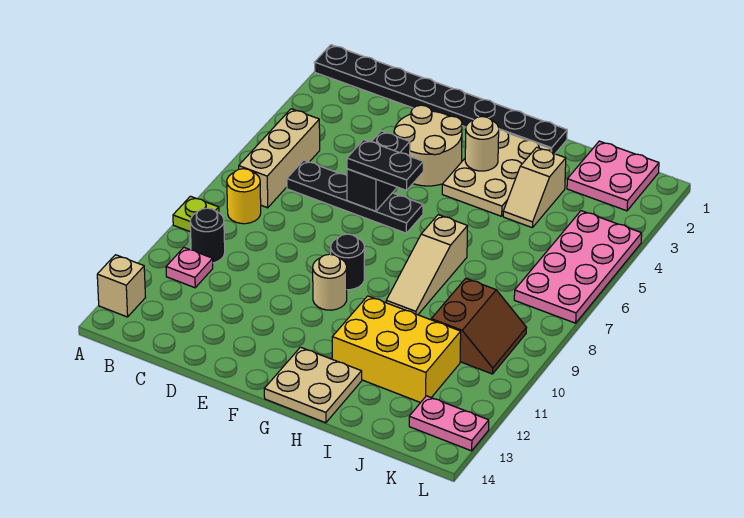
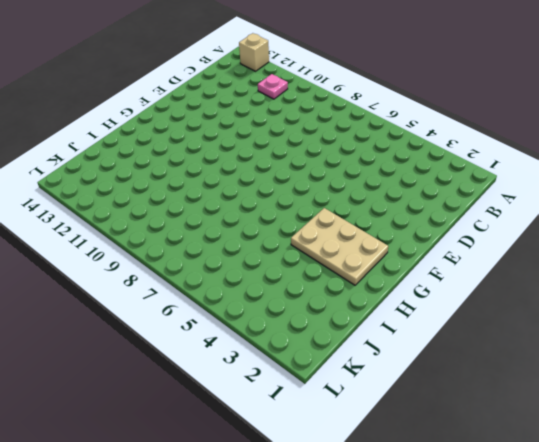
none -> black plate A1:H1 level 1
none -> lime plate A9 level 1
none -> tan brick B5:B7 level 1

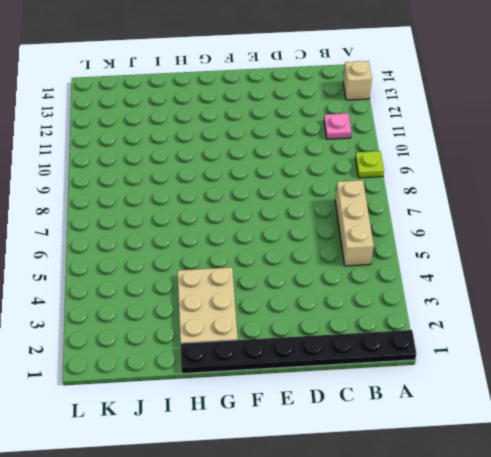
none -> yellow round brick B8 level 1
none -> black round brick B10 level 1
none -> black plate C6:F6 level 1

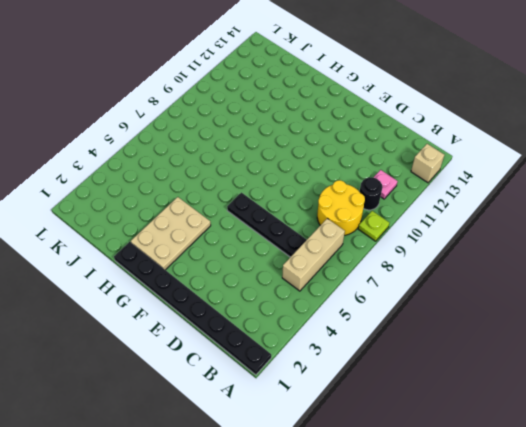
yellow round brick B8:C9 level 1 -> yellow round brick B8 level 1
none -> tan round brick E3:F4 level 1
none -> black round brick F9 level 1
none -> tan round brick F10 level 1

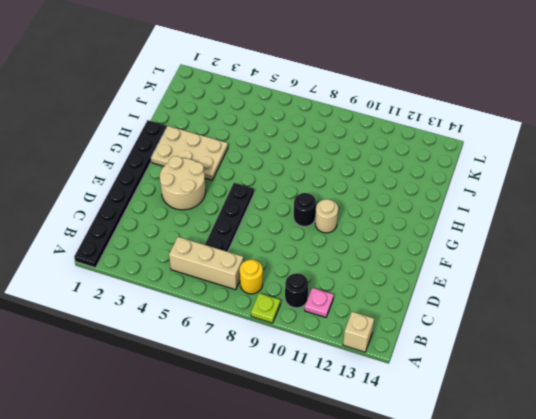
none -> tan plate G13:H14 level 1
none -> tan slope H7:H9 level 1 top 7
none -> yellow brick H11:J12 level 1

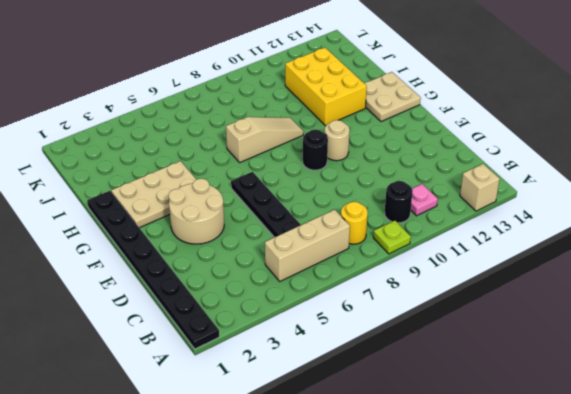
none -> tan slope I3:I4 level 1 top 3
none -> pink plate J1:K2 level 1
none -> brown slope J9:K10 level 1 top J

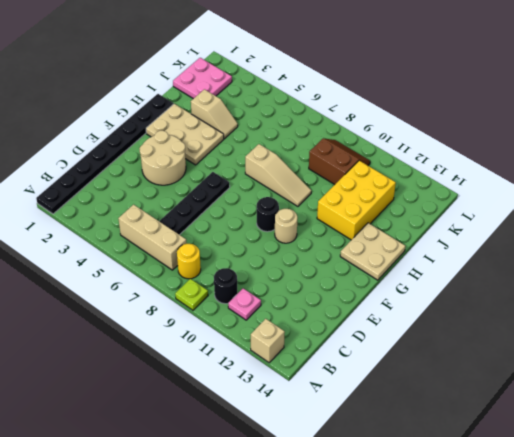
none -> pink plate K4:L7 level 1
none -> pink plate K13:L13 level 1
none -> black brick E5:E6 level 2

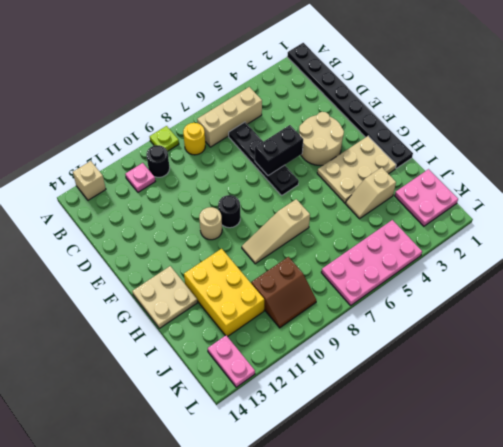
none -> tan round brick G3 level 2
none -> black plate E6:F6 level 3

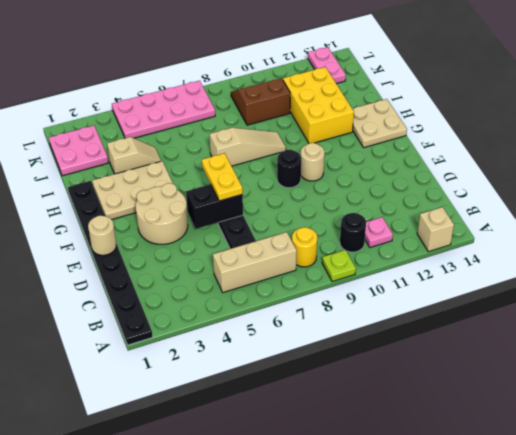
tan round brick E1 level 2 -> tan round brick G3 level 2
yellow plate E6:F6 level 3 -> black plate E6:F6 level 3

